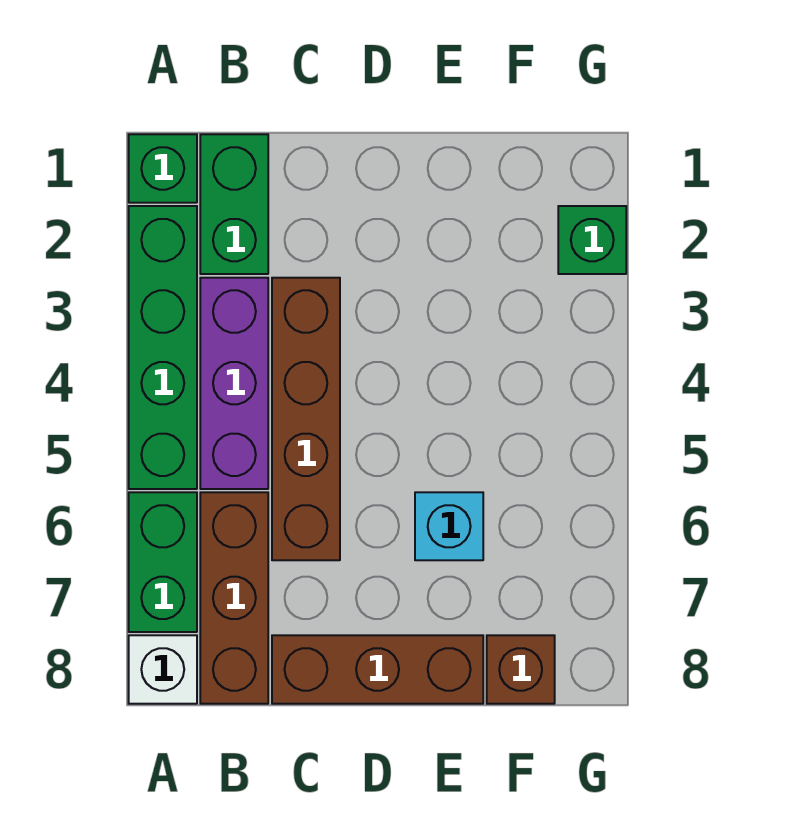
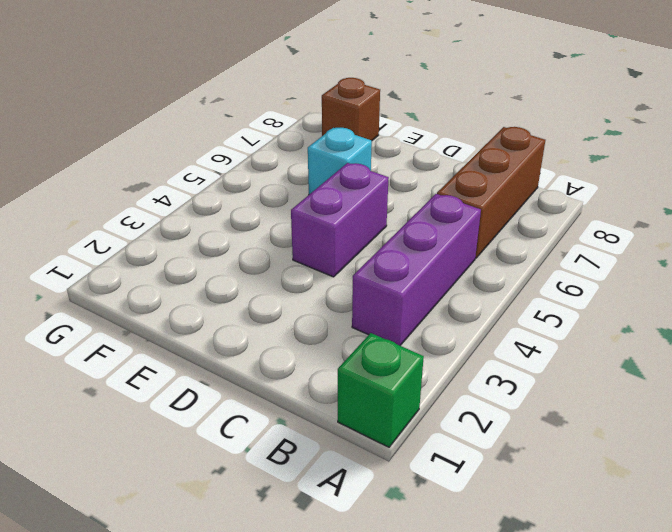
purple brick D4:D5 level 1 -> none
none -> green brick A2:A5 level 1
none -> green brick A6:A7 level 1
none -> white brick A8 level 1

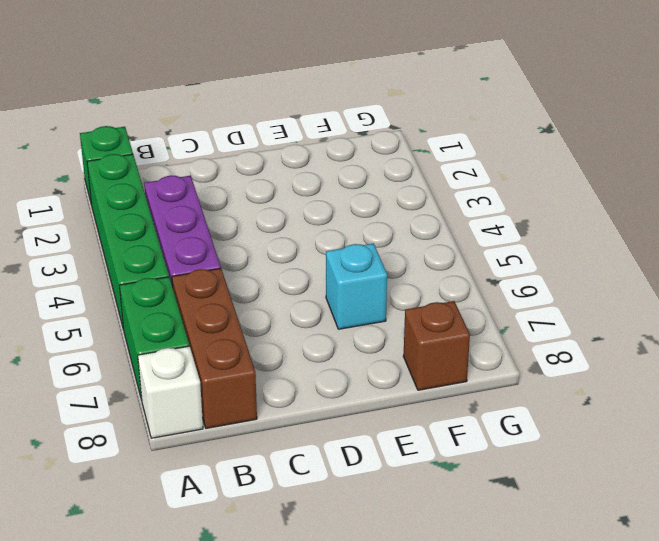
none -> green brick B1:B2 level 1
none -> brown brick C3:C6 level 1
none -> brown brick C8:E8 level 1

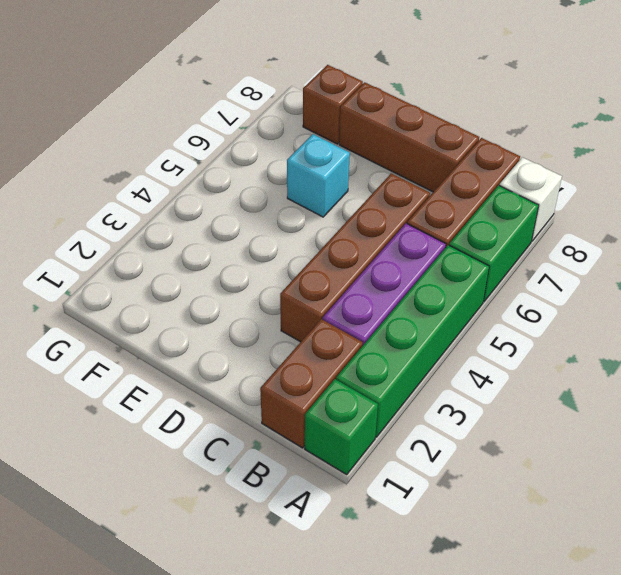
brown brick B1:B2 level 1 -> green brick B1:B2 level 1
none -> green brick G2 level 1

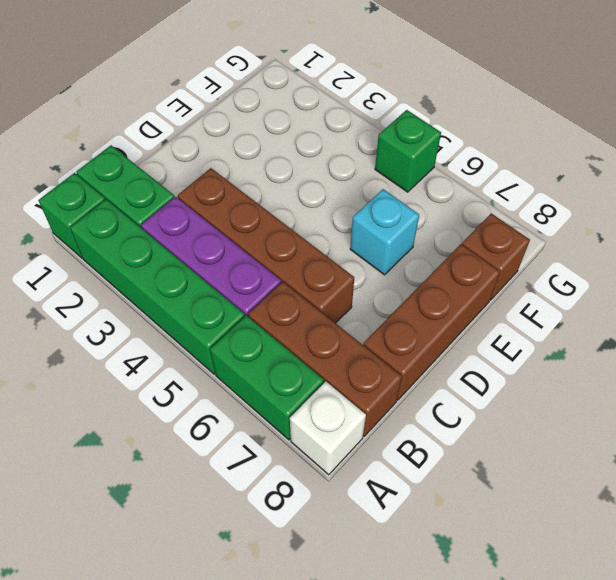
green brick G5 level 1 -> green brick G2 level 1

